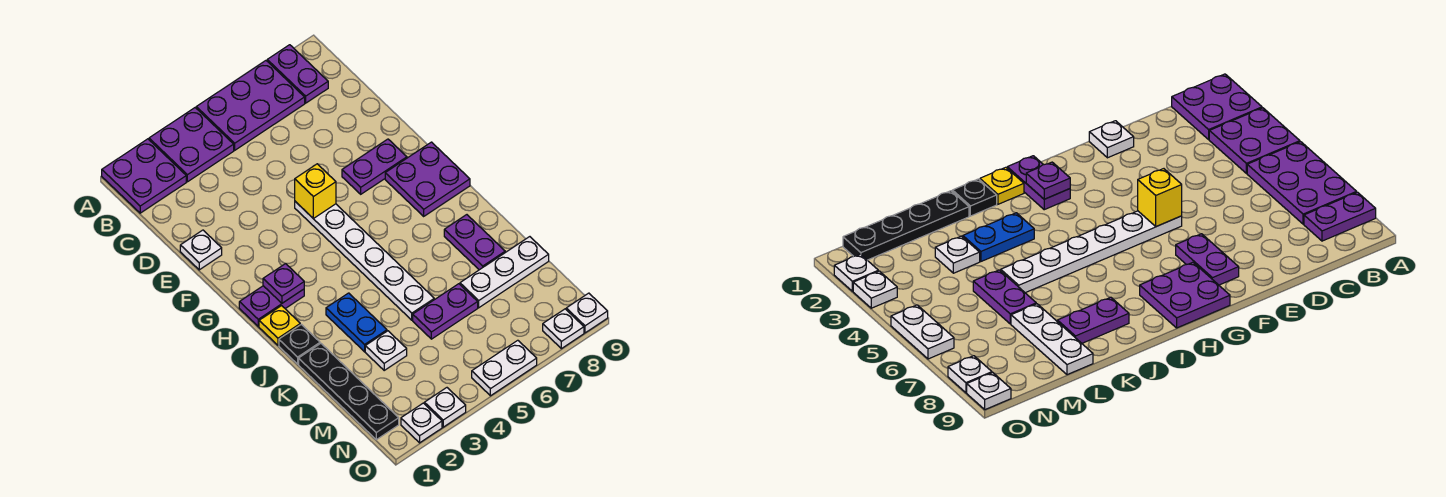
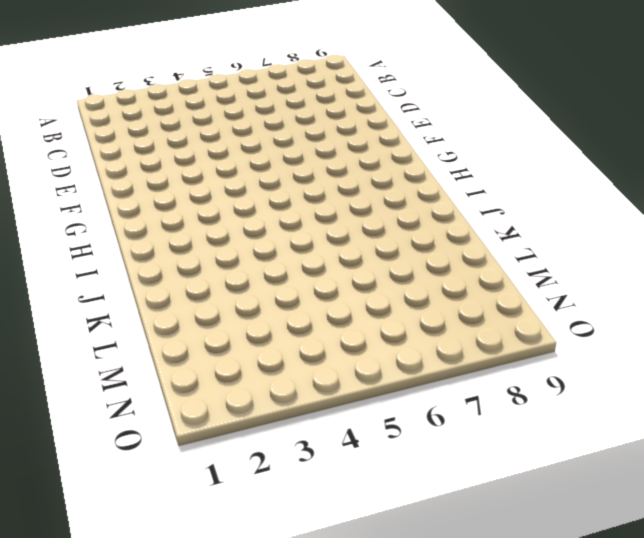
none -> purple plate A1:B2 level 1
none -> purple plate A3:B4 level 1
none -> purple plate A5:B7 level 1

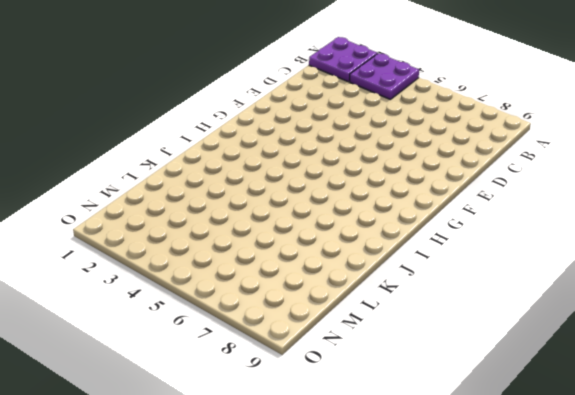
none -> purple plate A5:B7 level 1
none -> purple plate A8:B8 level 1
none -> white plate E1 level 1

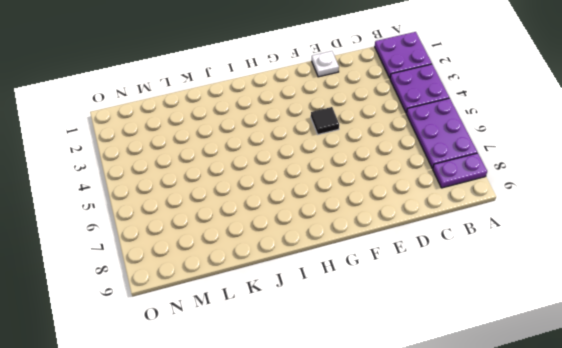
black tile F4 level 1 -> none
none -> white plate F5:K5 level 1
none -> purple plate F7:F8 level 1
none -> purple plate G8:H9 level 1

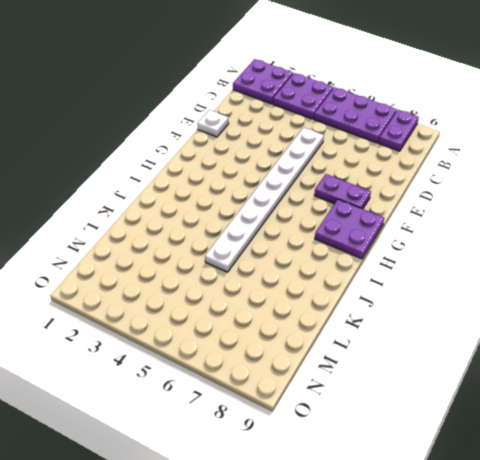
white plate D5:K5 level 1 -> white plate F5:K5 level 1
none -> purple plate H1:H2 level 1
none -> yellow plate I1 level 1
none -> black plate J1 level 1

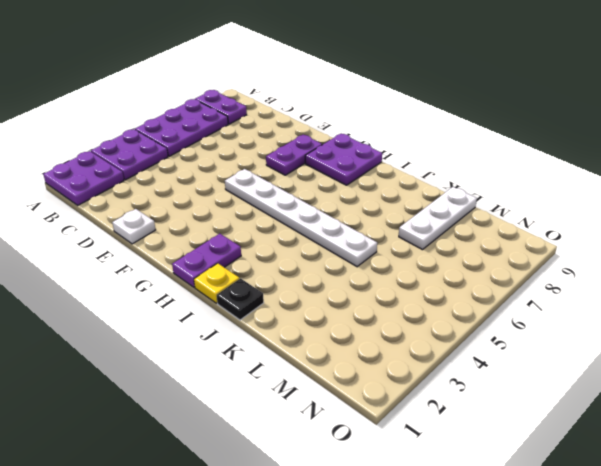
none -> blue plate J3:K3 level 1
none -> purple plate J8:K8 level 1
none -> black plate K1:N1 level 1

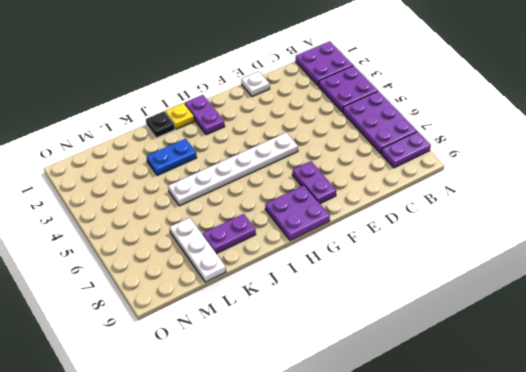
none -> black plate K1:N1 level 1
none -> white plate L3 level 1
none -> purple plate L5:L6 level 1

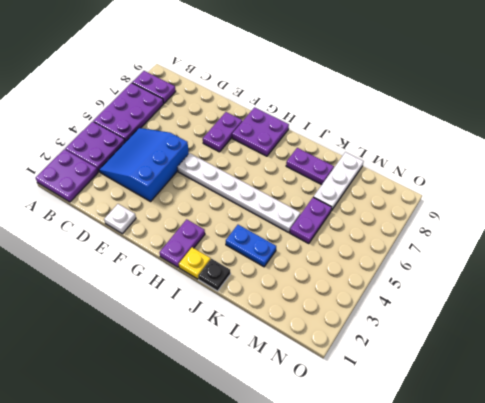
blue slope C3:E5 level 1 top E -> none
none -> black plate K1:N1 level 1
none -> white plate L3 level 1
none -> white plate O2 level 1

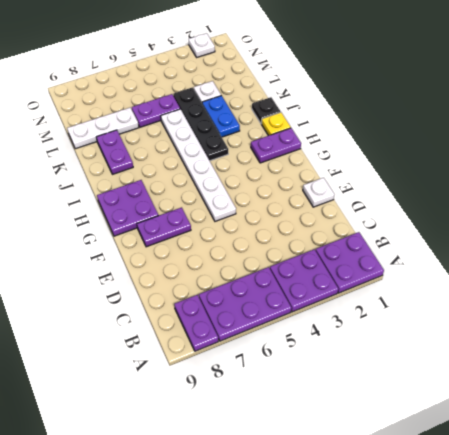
black plate I4:L4 level 1 -> black plate K1:N1 level 1
none -> white plate O3 level 1
none -> white plate O5:O6 level 1
none -> white plate O8 level 1

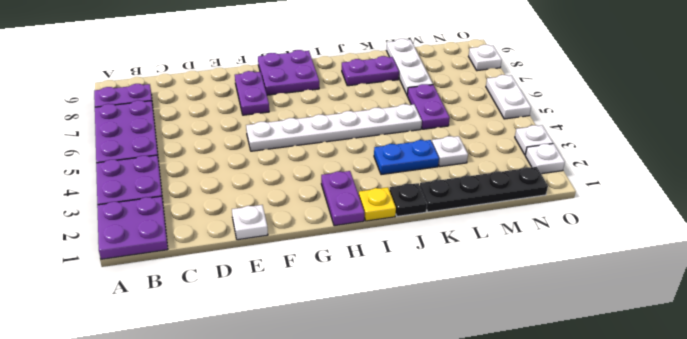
none -> white plate O9 level 1
none -> yellow brick F5 level 2
none -> purple plate H2 level 2

